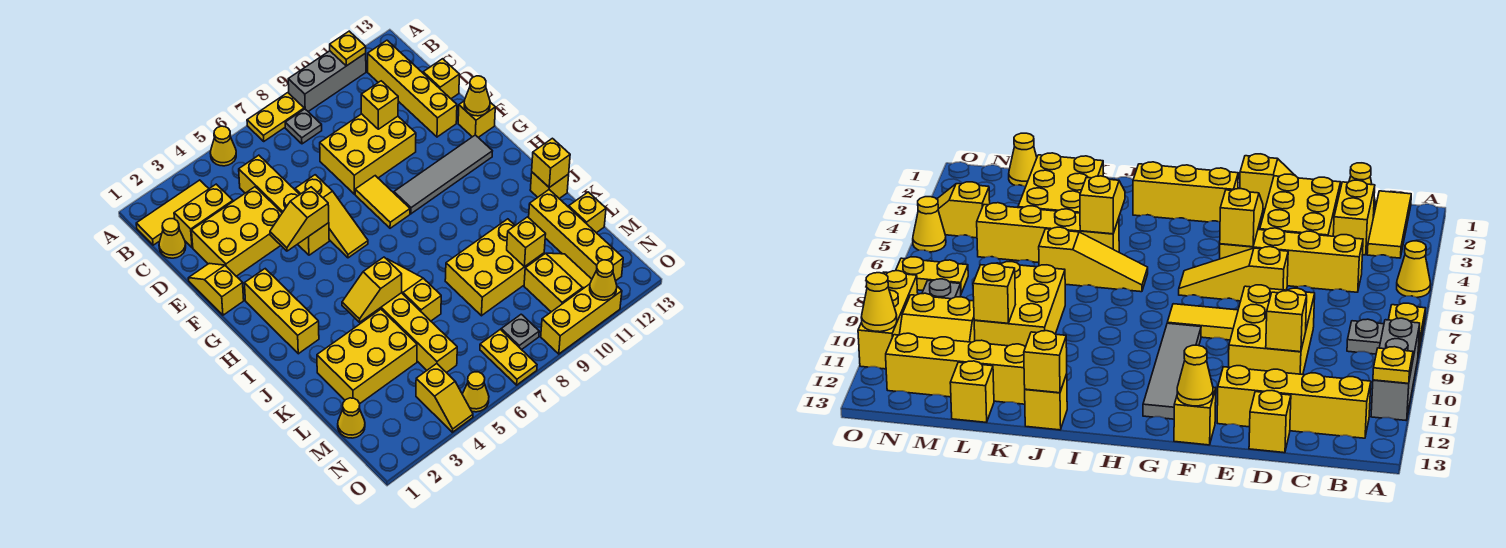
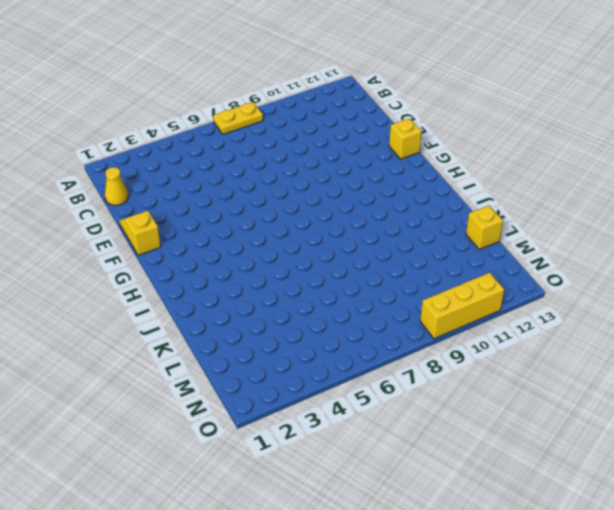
none -> yellow cone A5 level 1
none -> grey brick A9:A11 level 1
none -> yellow tile B1:B3 level 1
none -> grey plate B8 level 1

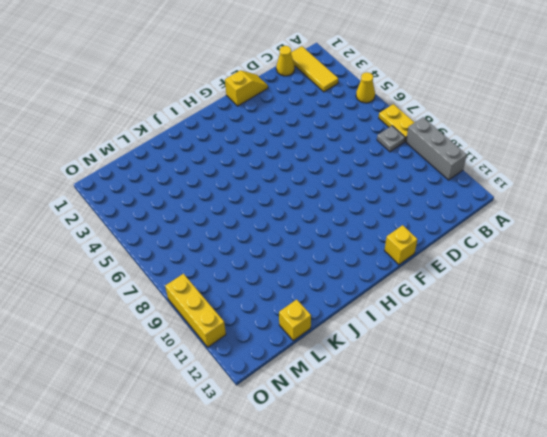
none -> yellow brick B12:E12 level 1
none -> yellow brick C2:C3 level 1
none -> yellow brick C5:F5 level 1
none -> yellow brick D2:E4 level 1

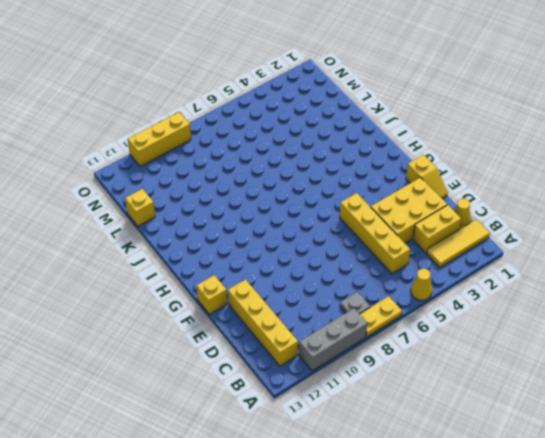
none -> yellow brick D8:E10 level 1
none -> yellow brick D13 level 1
none -> yellow slope E6:G6 level 1 top E
none -> yellow tile F8:G8 level 1

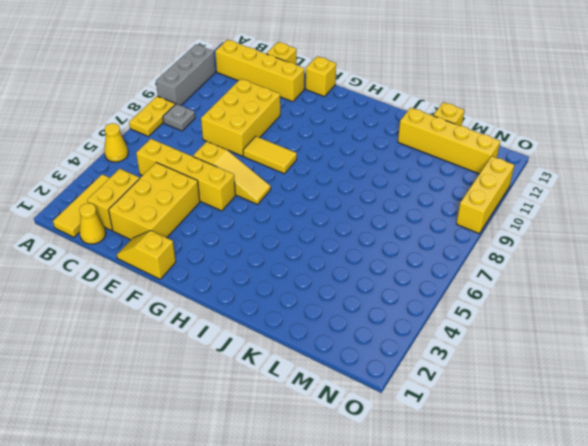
none -> yellow brick G2:I2 level 1
none -> grey tile G9:G12 level 1
none -> yellow slope I6:K6 level 1 top K
none -> yellow brick J5:M5 level 1

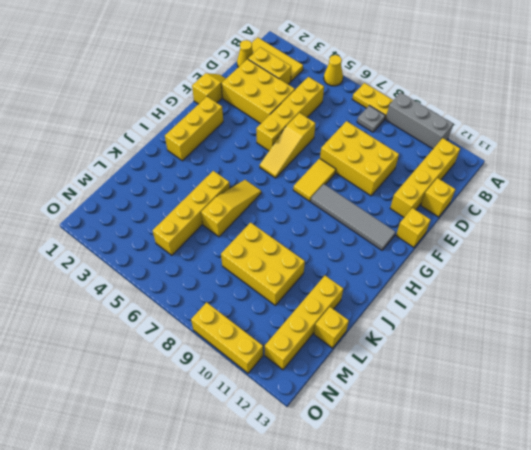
none -> yellow brick J13 level 1
none -> yellow brick K2:L4 level 1
none -> yellow cone M1 level 1
none -> yellow slope M10:N11 level 1 top 10

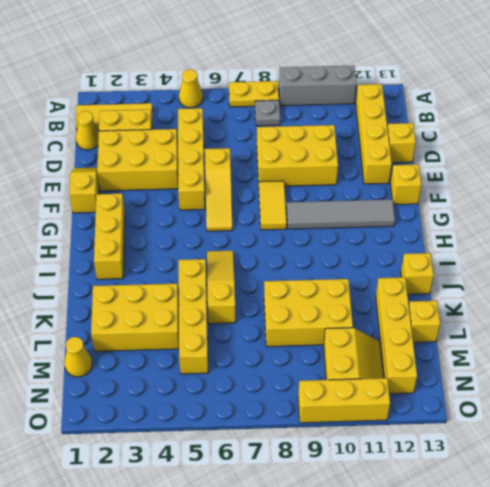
none -> yellow slope N4:O4 level 1 top N
none -> yellow plate N7:O7 level 1
none -> grey plate N8 level 1
none -> yellow cone O5 level 1

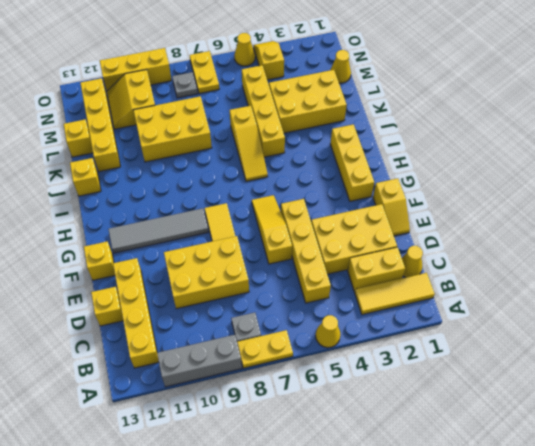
none -> yellow plate A11 level 2
none -> yellow brick D10 level 2
none -> yellow slope F4:F5 level 2 top 5
none -> yellow cone F13 level 2

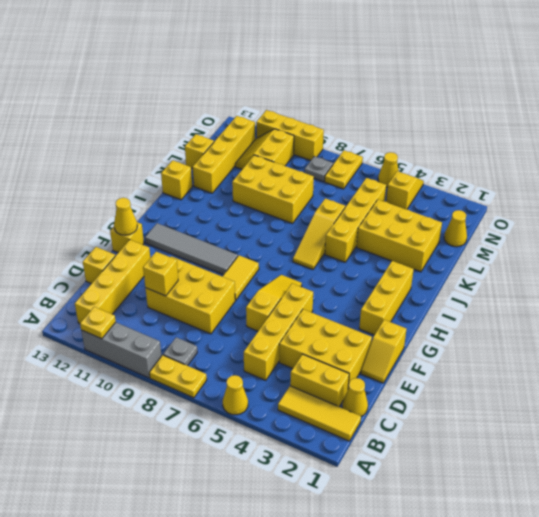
none -> yellow slope F4:F5 level 2 top 5
none -> yellow slope J4:J5 level 2 top 5
none -> yellow brick J13 level 2
none -> yellow brick L10 level 2

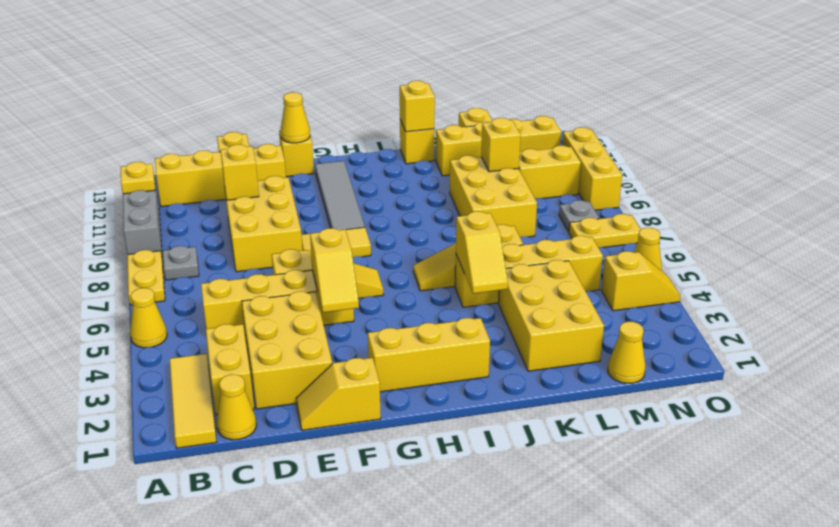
none -> yellow cone O11 level 2

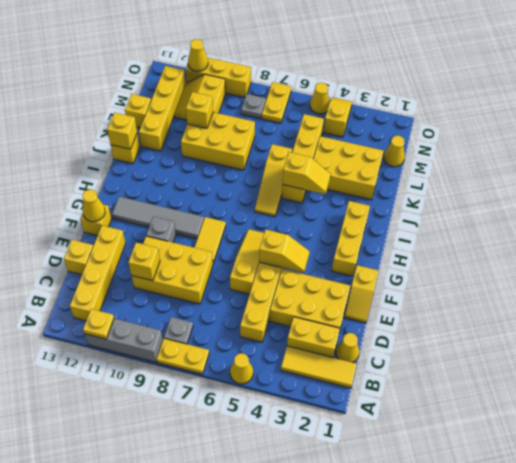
grey brick F10 level 1 -> none

